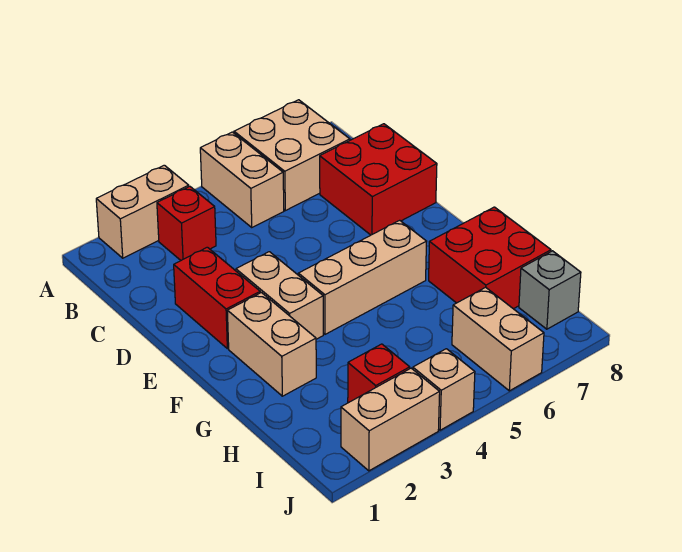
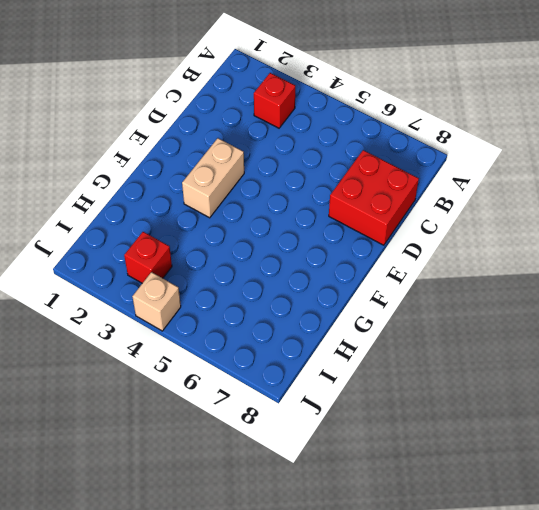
none -> tan brick A2:A3 level 1
none -> tan brick A5:B5 level 1
none -> tan brick A6:B7 level 1

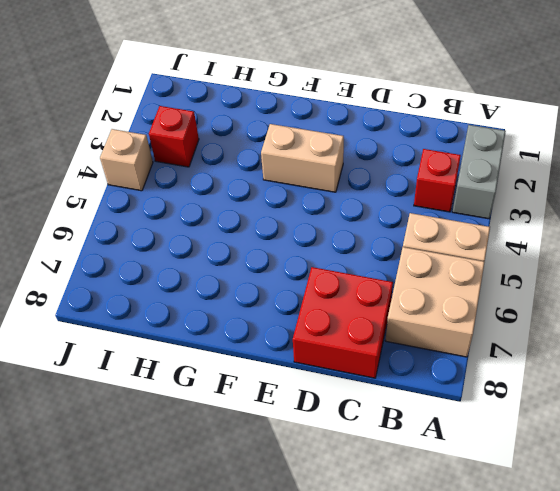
grey brick A2:A3 level 1 -> tan brick A2:A3 level 1
none -> red brick D2:E2 level 1
none -> tan brick F2:G2 level 1
none -> tan brick F4:F6 level 1

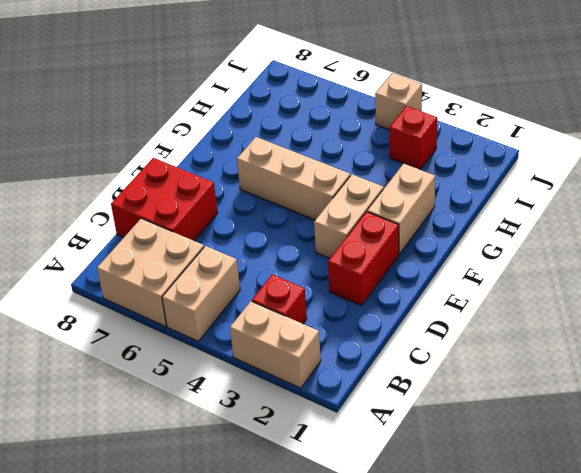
none -> red brick G7:H8 level 1
none -> tan brick I6:J6 level 1
none -> grey brick I8 level 1

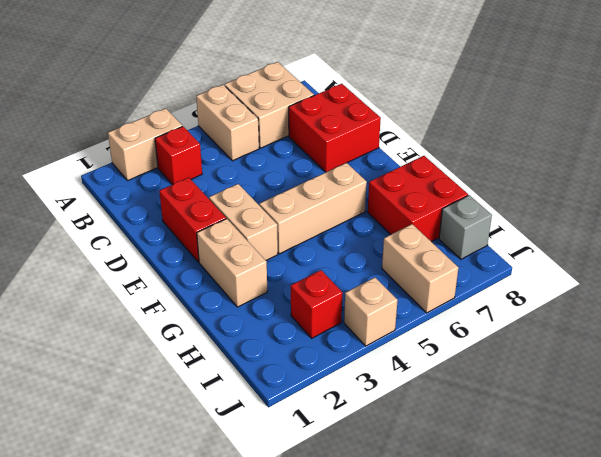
none -> tan brick J2:J3 level 1

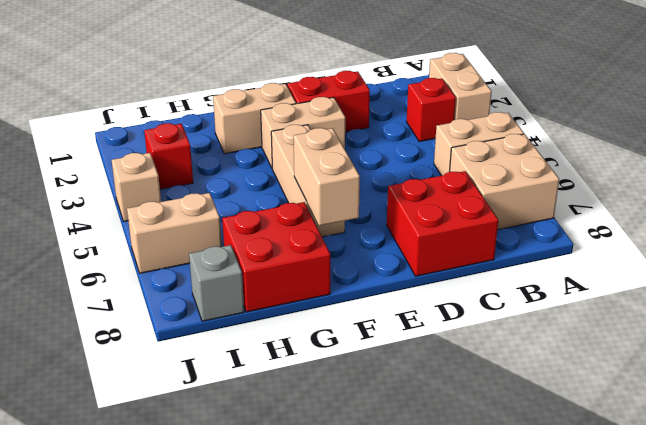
tan brick F6:F7 level 2 -> tan brick J2:J3 level 1

